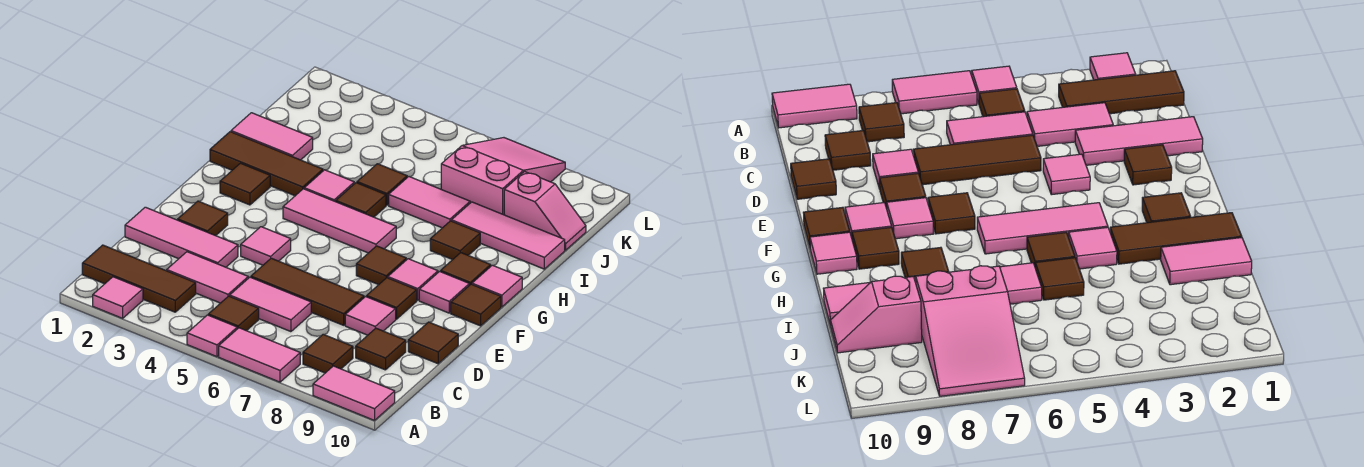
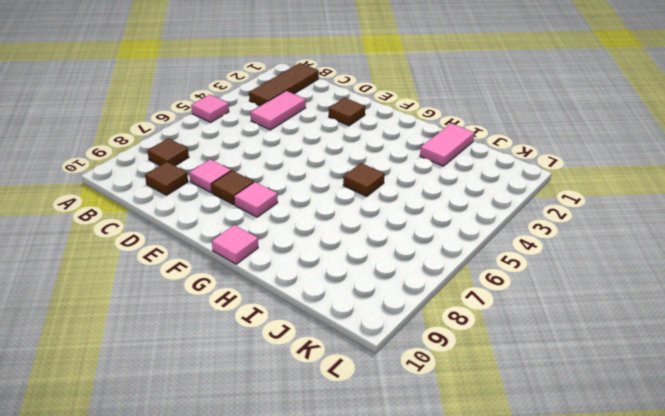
none -> pink tile A2 level 1
none -> pink tile A6:A7 level 1
none -> pink tile A9:A10 level 1
none -> brown tile B5 level 1

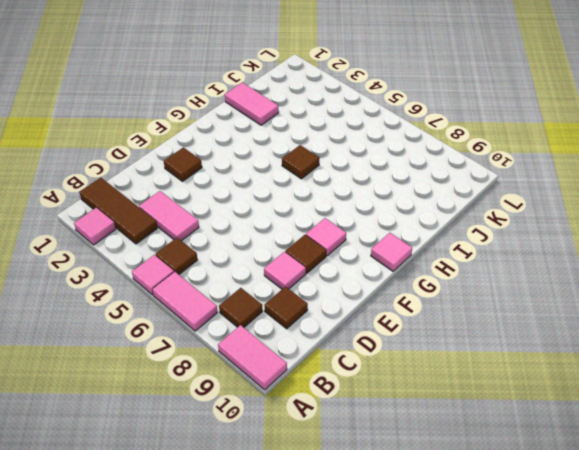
none -> pink tile C5:C6 level 1
none -> pink tile D1:D3 level 1
none -> brown tile D5:D7 level 1
none -> brown tile D10 level 1

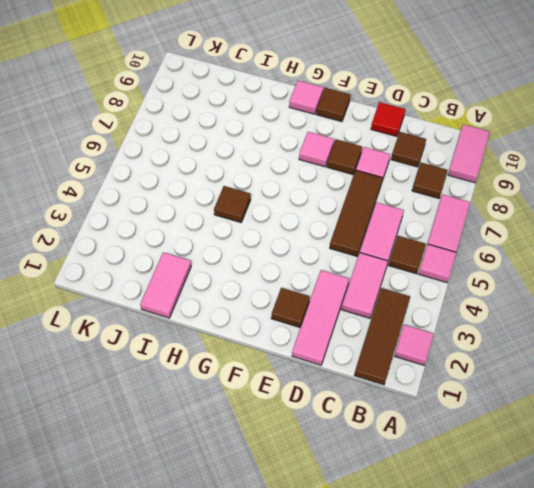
red tile D10 level 1 -> brown tile D10 level 1
none -> pink tile E4 level 1
none -> brown tile F7 level 1
none -> pink tile F9 level 1
none -> brown tile G2 level 1

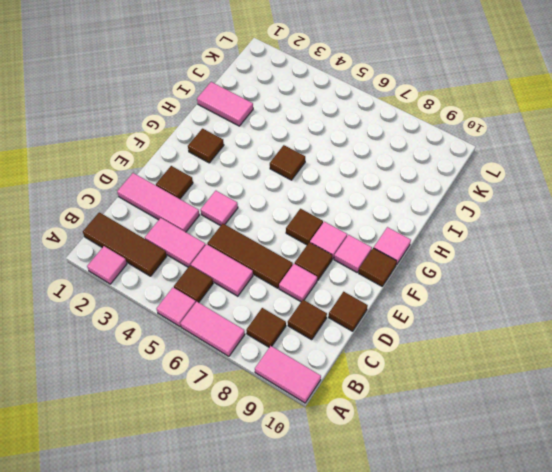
none -> pink tile G4:G6 level 1
none -> brown tile G9 level 1
none -> brown tile H1:H3 level 1
none -> pink tile H4 level 1

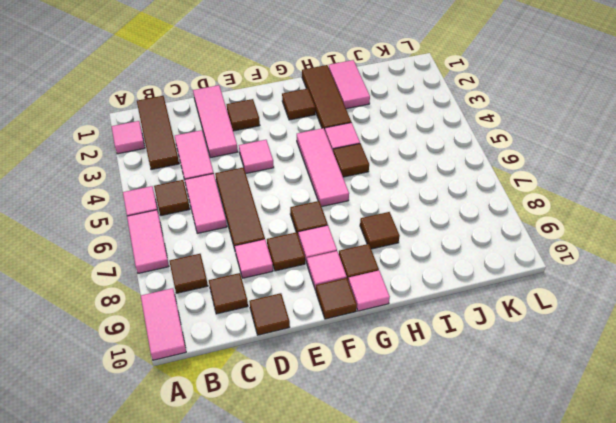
none -> brown tile I5 level 1
none -> pink tile I6:I7 level 1
none -> pink tile I8:I10 level 1
none -> pink slope J7:L8 level 1 top J

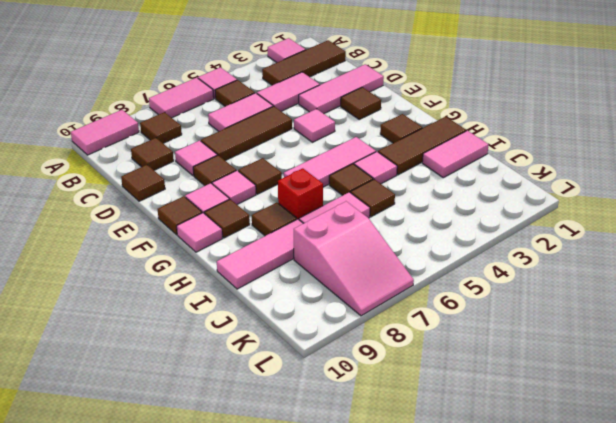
red brick H7 level 1 -> none
none -> pink slope J9:J10 level 1 top 9

